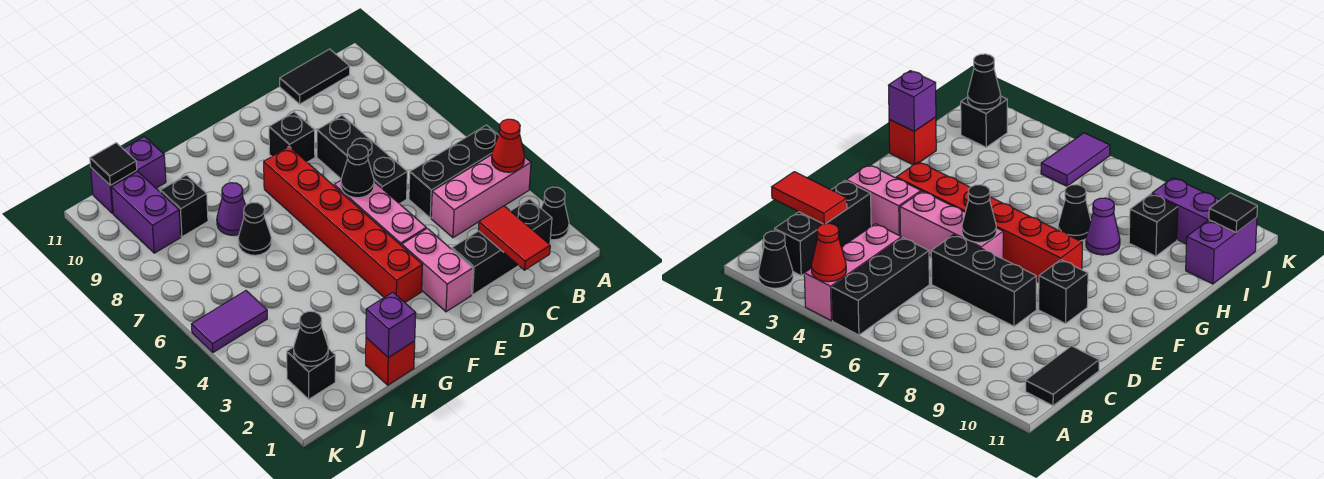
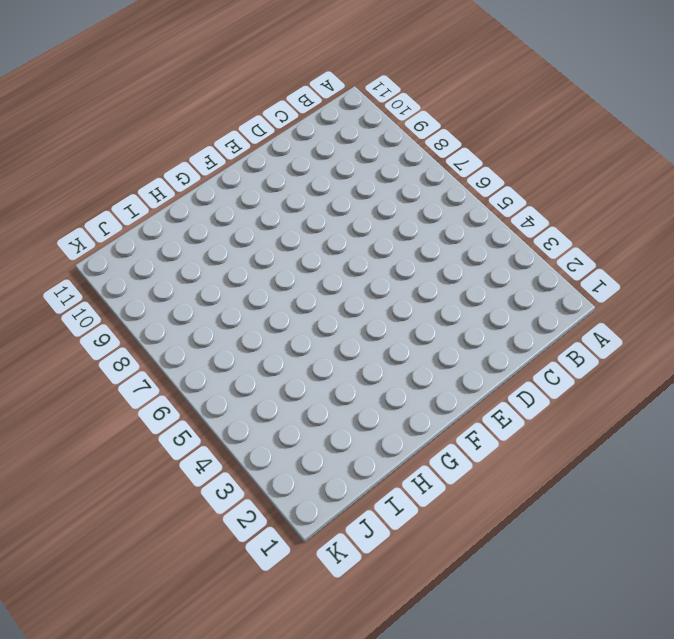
none -> black cone A2 level 1
none -> pink brick A4:C4 level 1
none -> black brick A5:C5 level 1

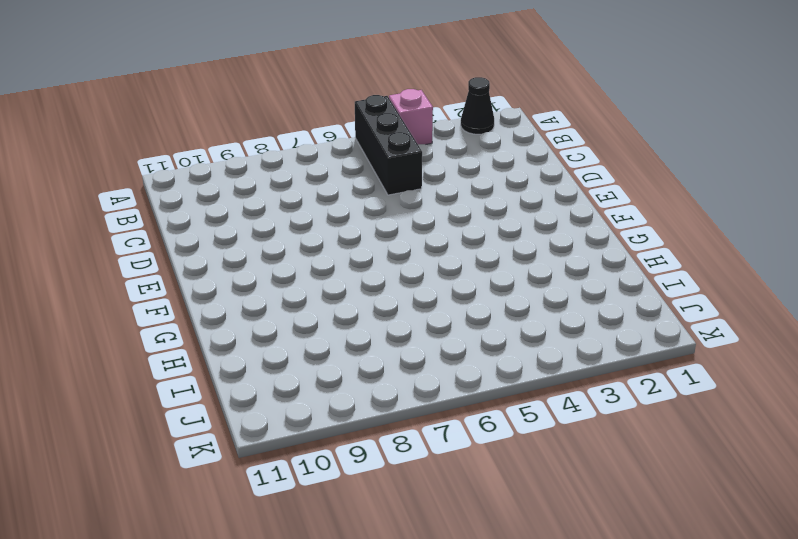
pink brick A4 level 1 -> pink brick A4:C4 level 1
none -> black brick B2:D2 level 1
none -> black tile B11:C11 level 1
none -> black brick D6:D8 level 1

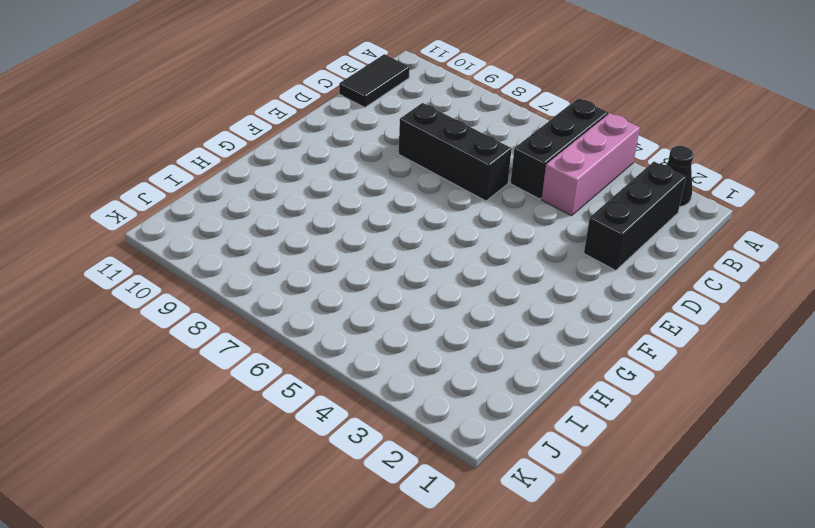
none -> pink brick E2:E3 level 1
none -> pink brick E4:E6 level 1
none -> black brick E9 level 1

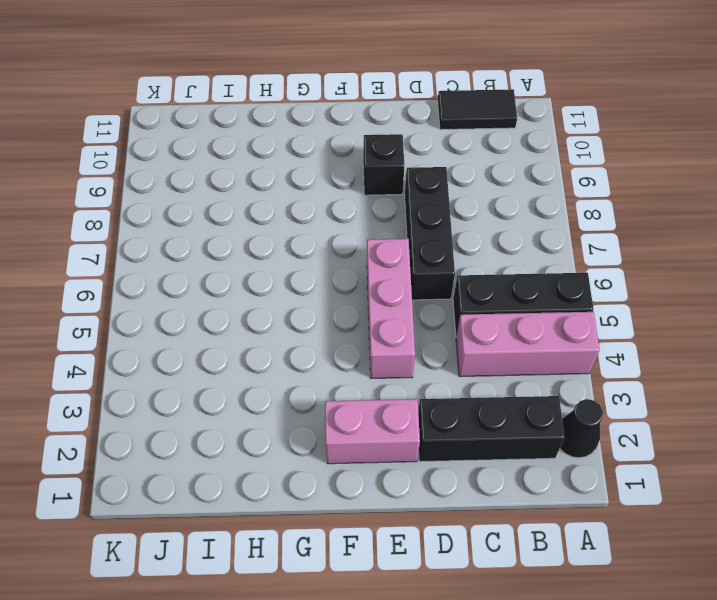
pink brick E2:F2 level 1 -> pink brick E2:E3 level 1
none -> red brick F3:F8 level 1
none -> red brick H1 level 1
none -> black cone H7 level 1

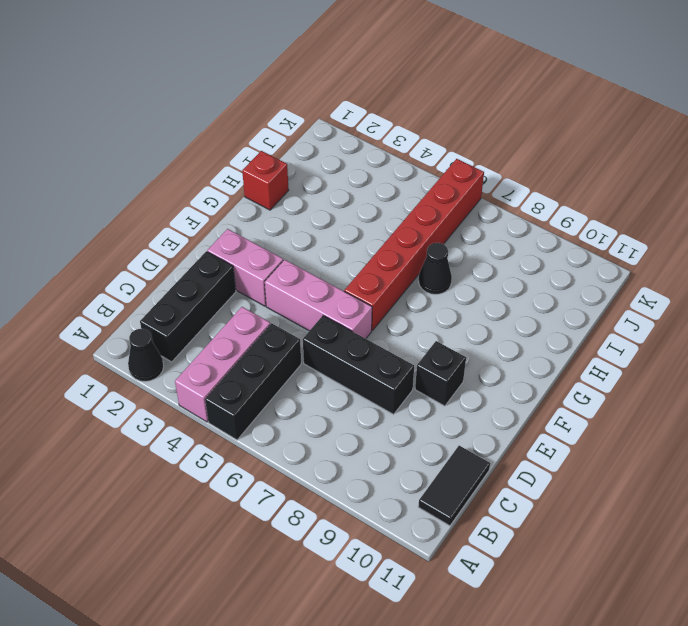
red brick F6:K6 level 1 -> red brick F3:F8 level 1
none -> purple cone H8 level 1
none -> black brick I9 level 1
none -> purple brick I11:J11 level 1

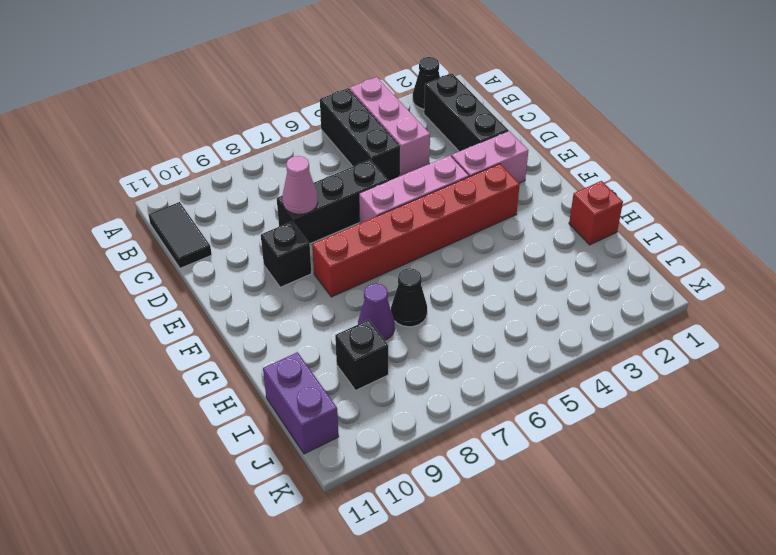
pink cone D8 level 2 -> none
none -> black brick J2 level 1
none -> purple tile J5:K5 level 1
none -> purple brick J9:J10 level 1

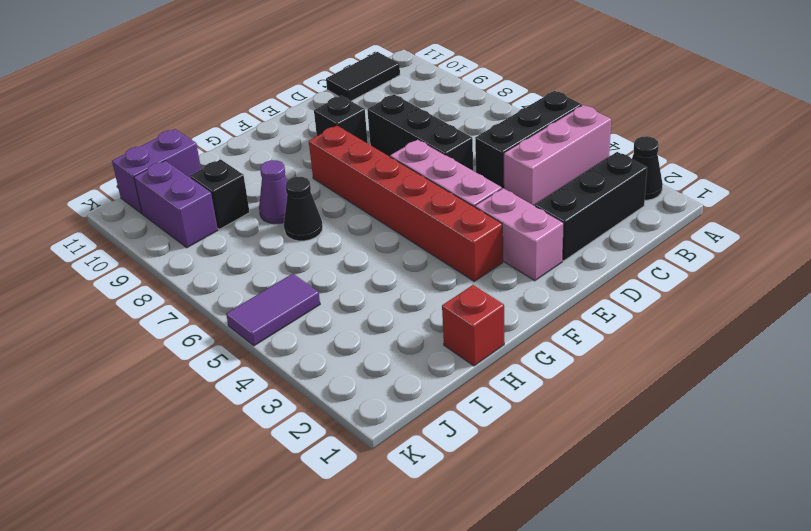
none -> black brick J2 level 1
none -> red cone A4 level 2
none -> red tile C1:C2 level 2

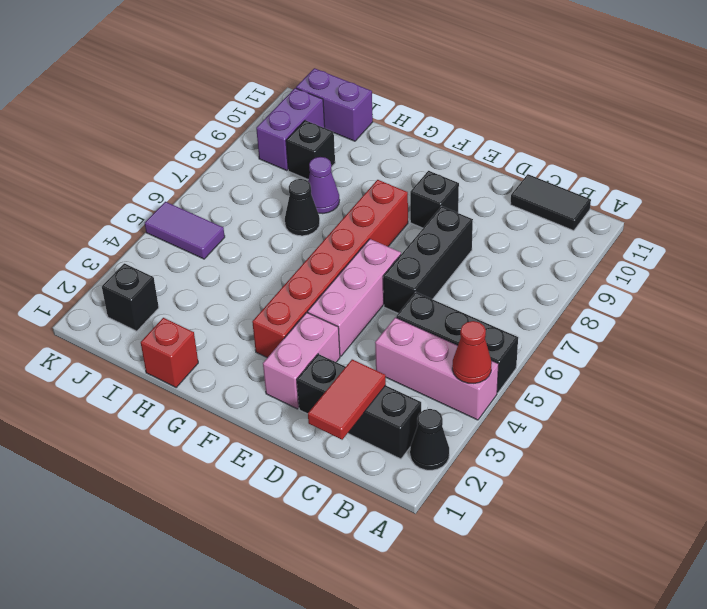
none -> black cone E6 level 2
none -> purple brick H1 level 2
none -> black cone J2 level 2

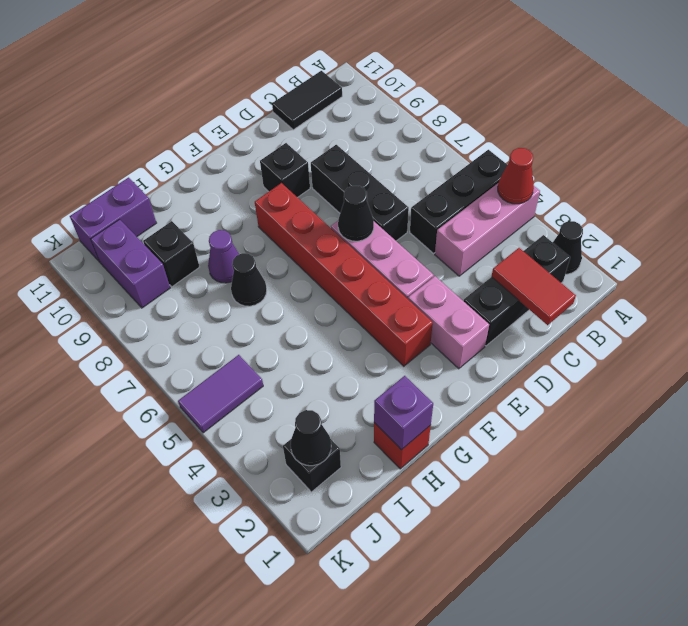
none -> black tile J11 level 2

